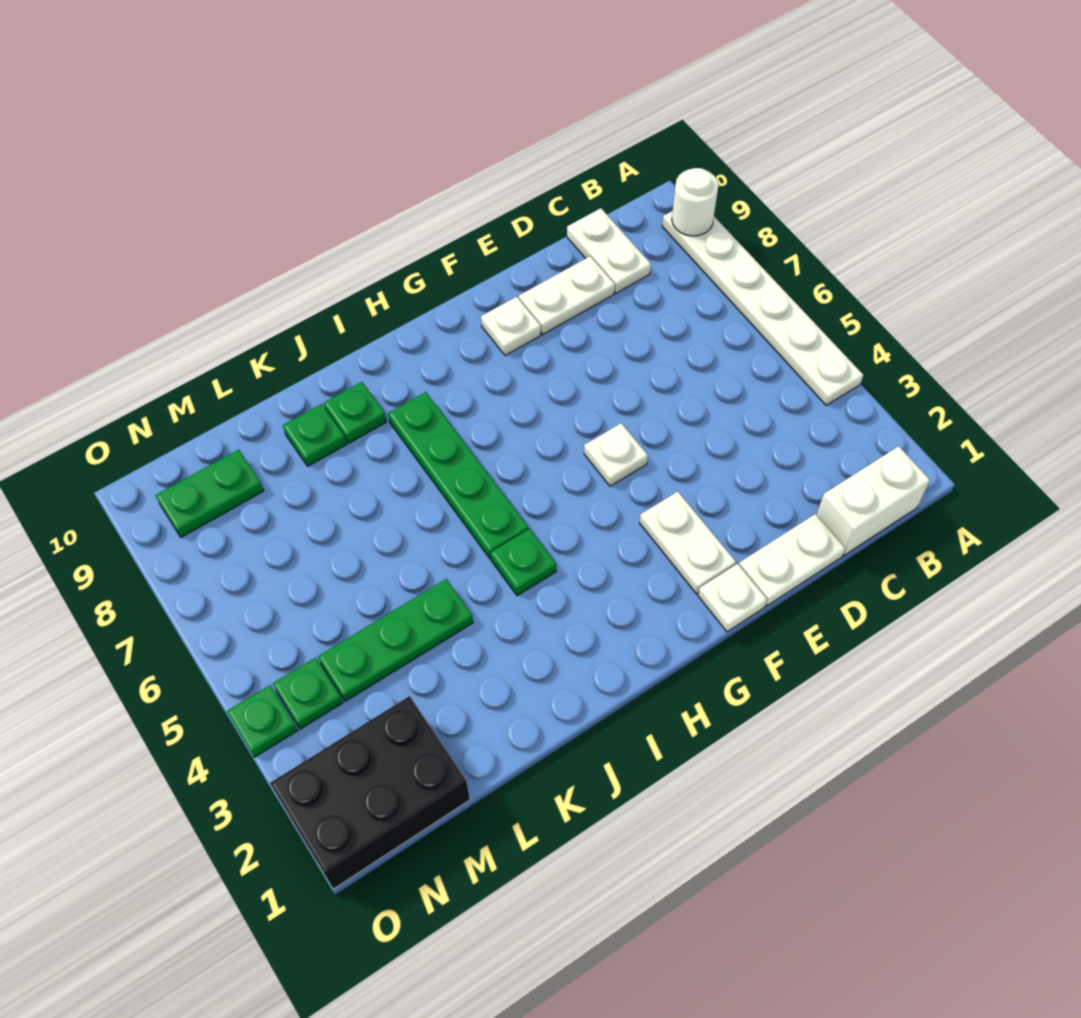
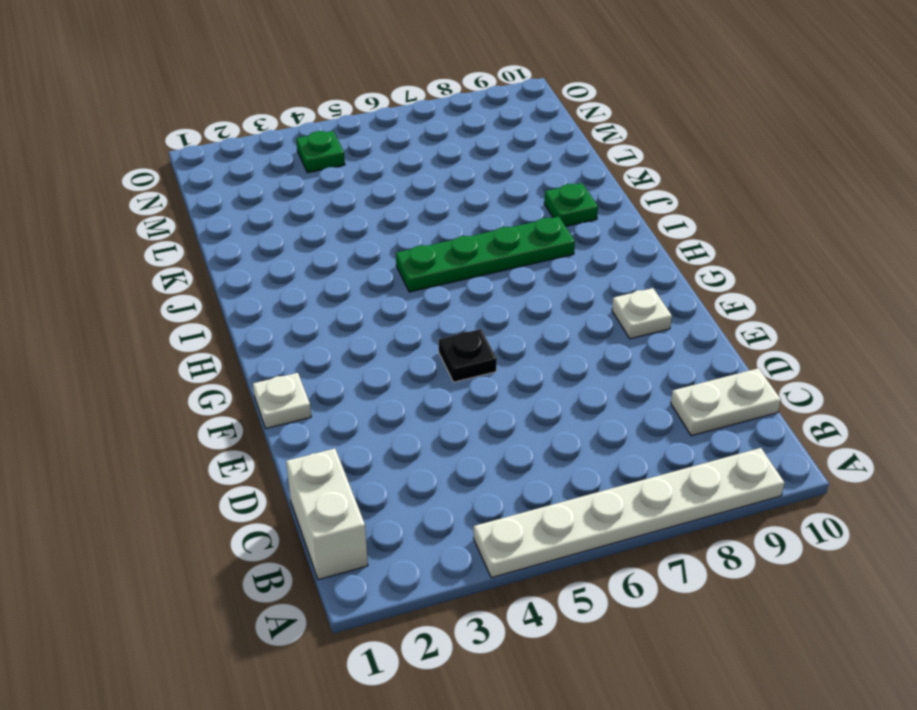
black plate F5 level 1 -> white plate F5 level 1
none -> white plate D1:E1 level 1
none -> white plate D9:E9 level 1
none -> white plate F2:F3 level 1

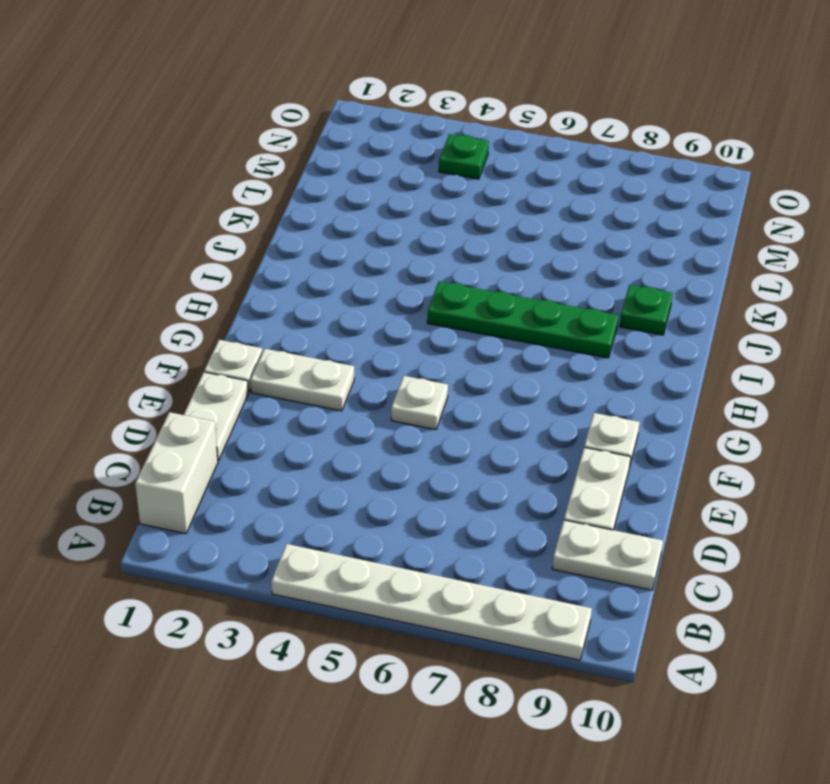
none -> green plate I4 level 1
none -> green plate K4:M4 level 1
none -> green plate K9 level 1

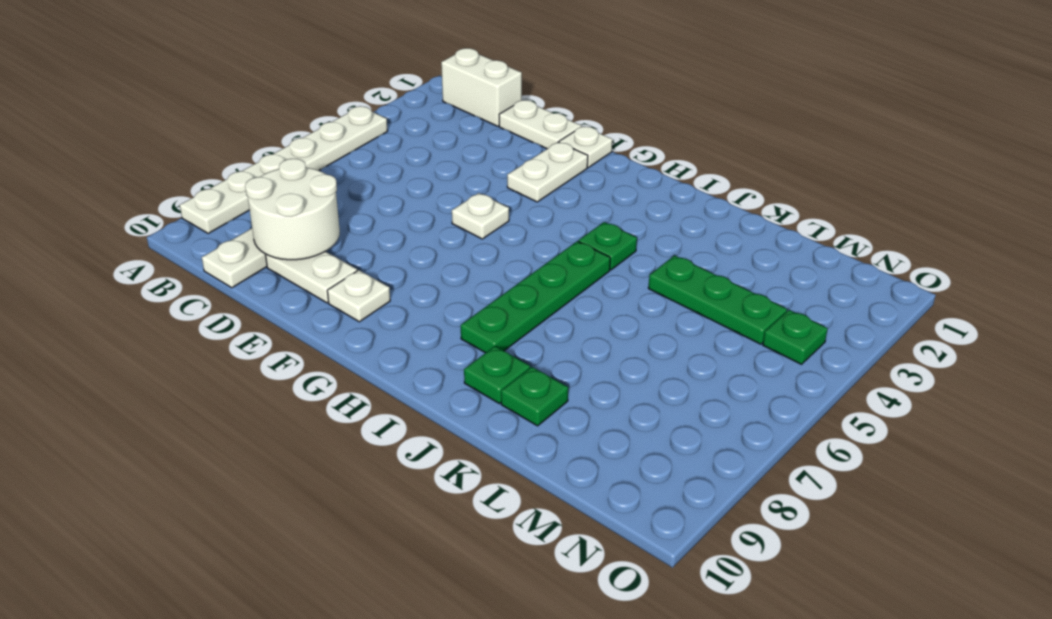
white round brick C8:D9 level 2 -> none
none -> black brick M1:O2 level 1
none -> green plate M9:N9 level 1
none -> green plate O4 level 1

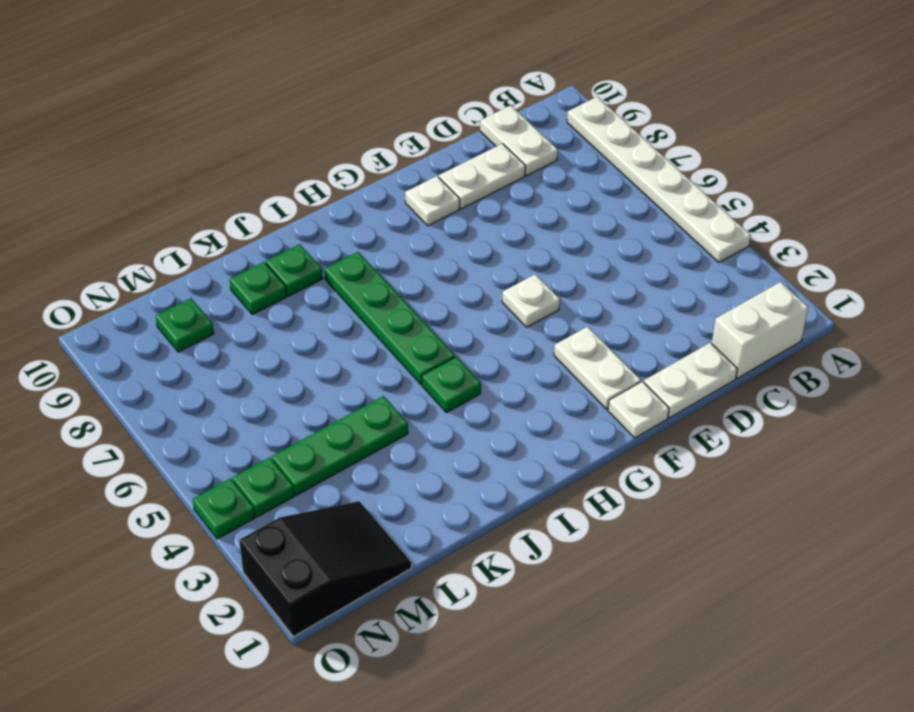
black slope M1:O2 level 1 top O -> black brick M1:O2 level 1
green plate M9 level 1 -> green plate M9:N9 level 1
none -> white round brick A9 level 2

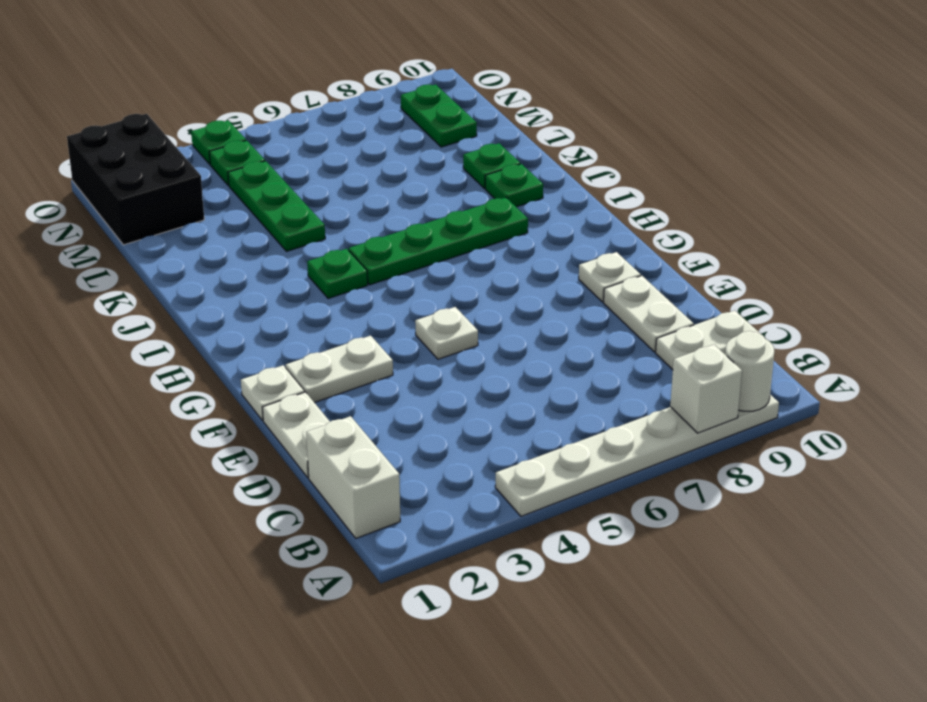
white brick A8 level 2 -> none

